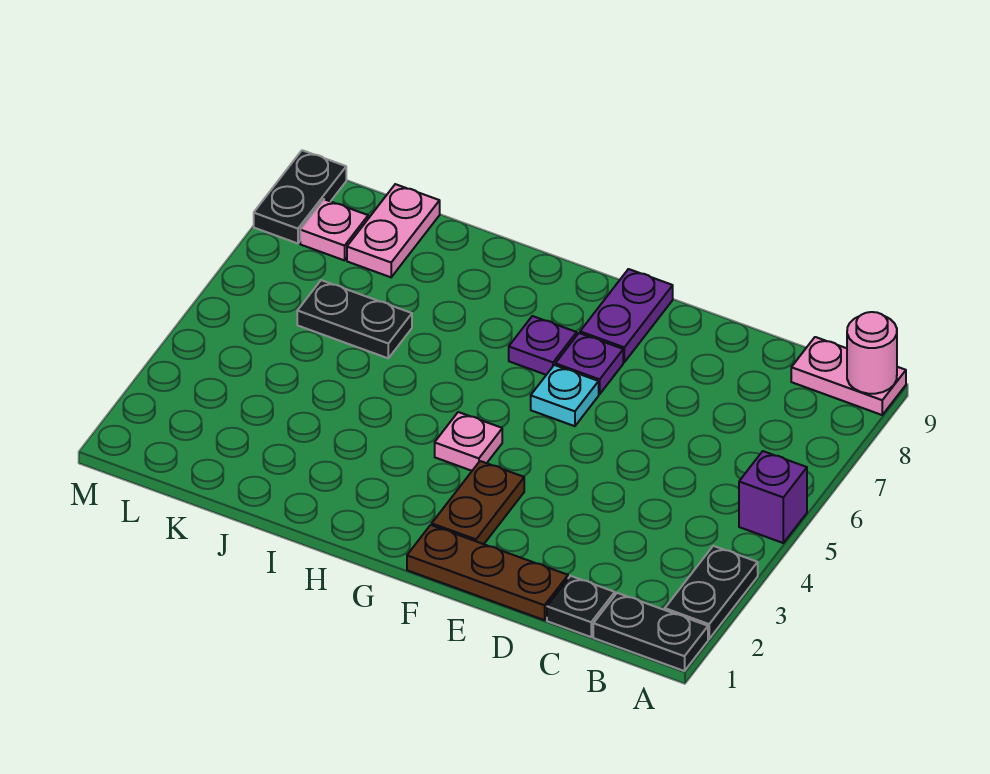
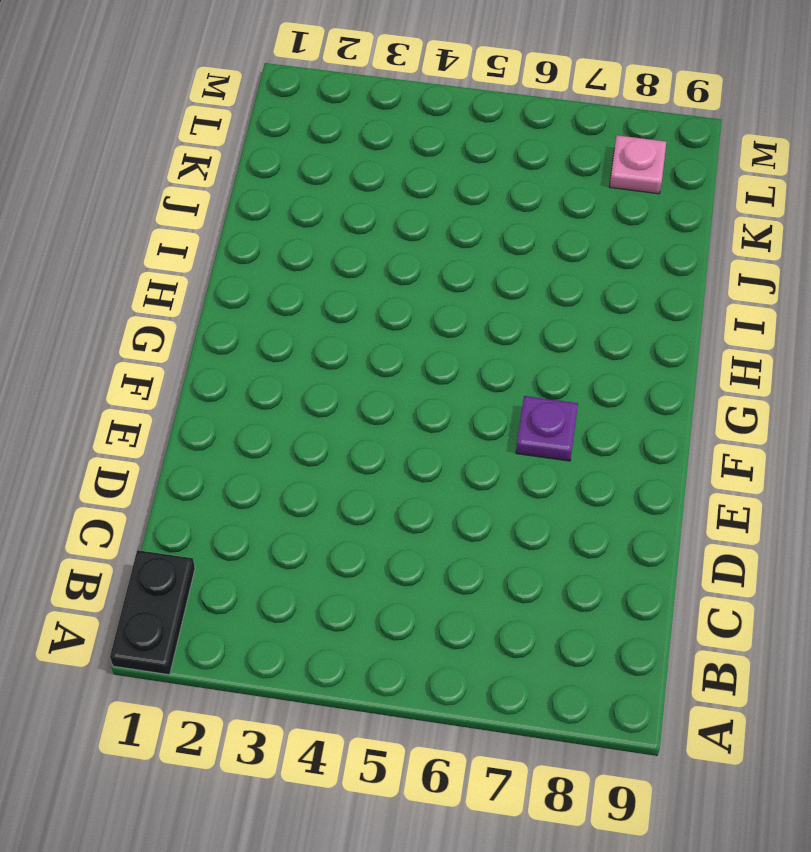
none -> black plate A2:A3 level 1
none -> purple brick A5 level 1
none -> pink plate A9:B9 level 1

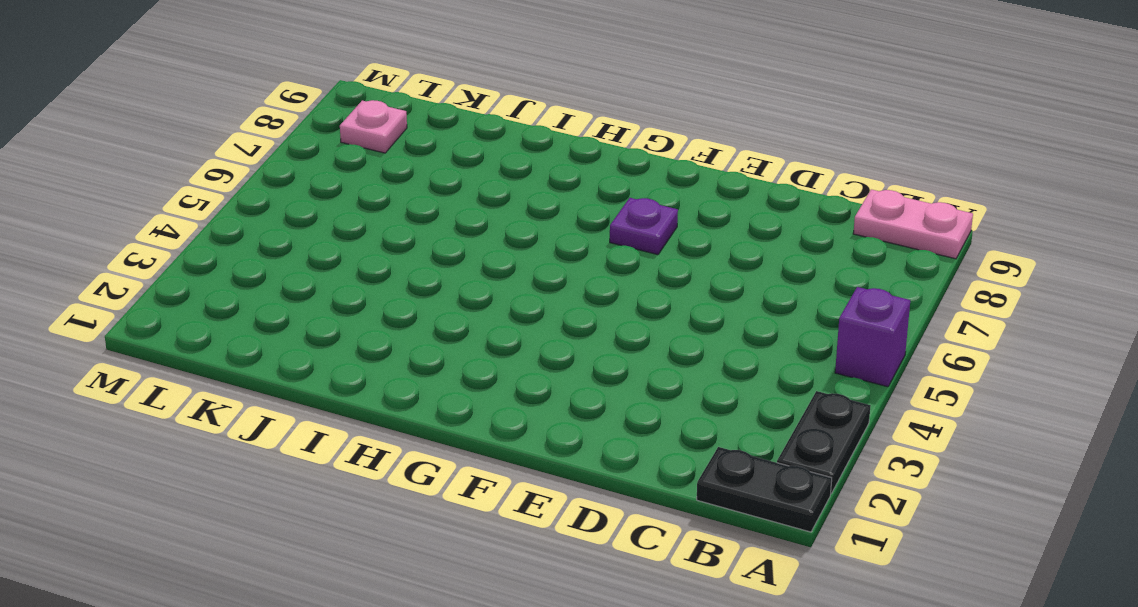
none -> black plate C1 level 1
none -> brown plate D1:F1 level 1
none -> brown plate F2:F3 level 1

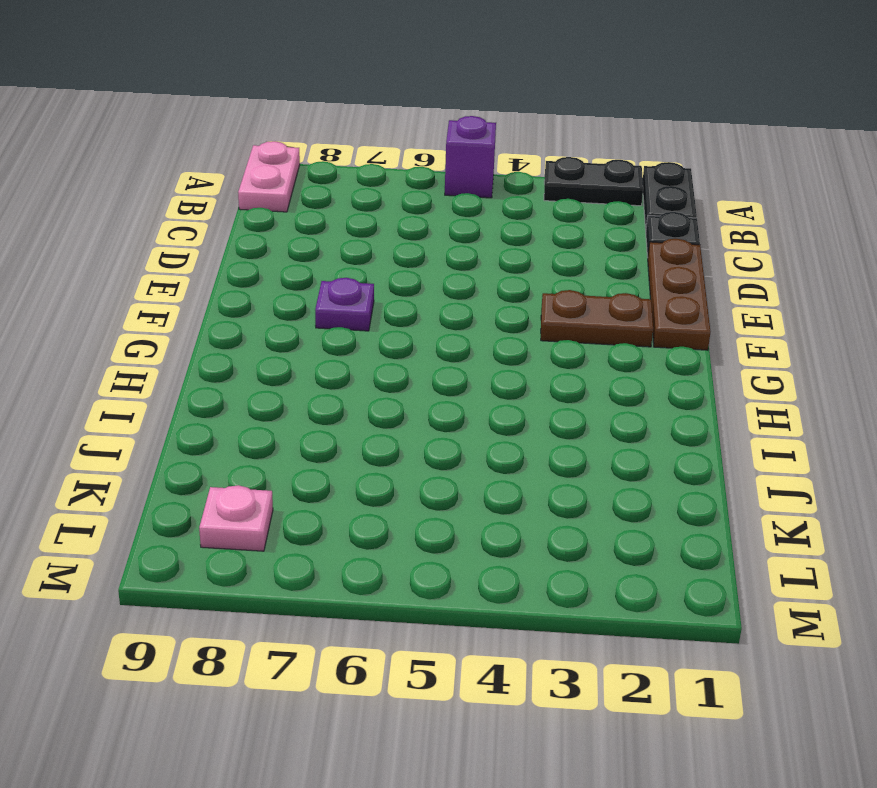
none -> cyan plate F6 level 1
none -> purple plate F8:F9 level 1
none -> pink plate G4 level 1

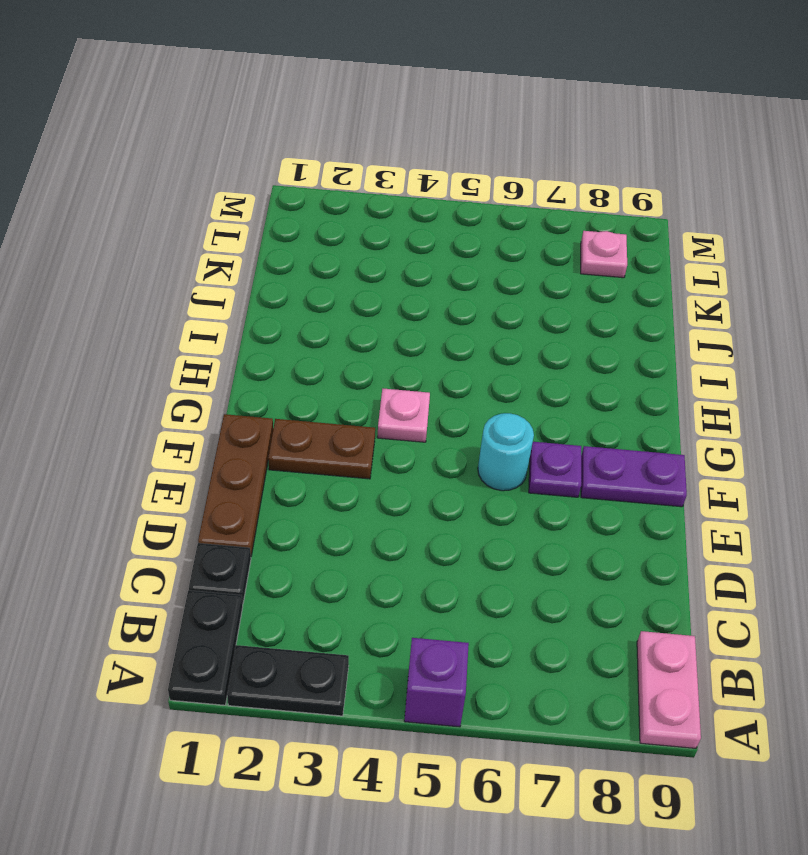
cyan round brick F6 level 1 -> cyan plate F6 level 1
none -> purple plate G7 level 1
none -> black plate J6:K6 level 1
none -> pink plate K8:K9 level 1

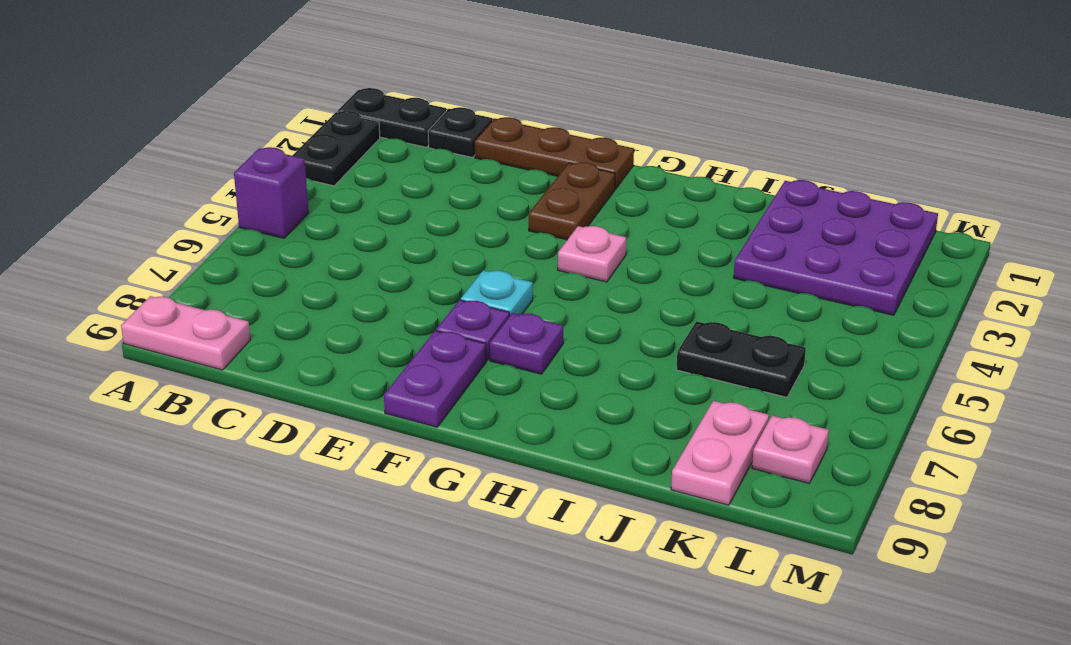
purple plate J1:L3 level 1 -> none
none -> black plate M8:M9 level 1
none -> pink round brick A9 level 2

